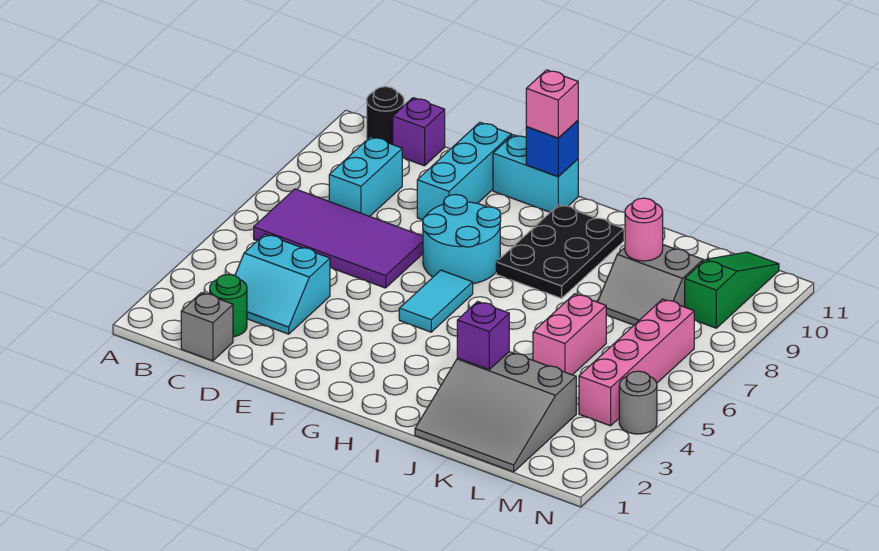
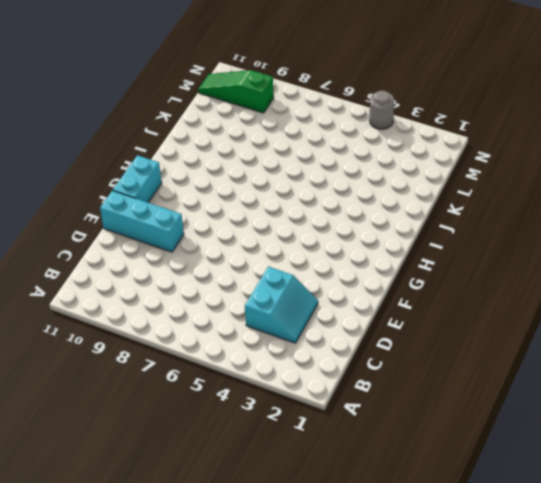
none -> purple tile B6:E7 level 1
none -> black round brick B11 level 1
none -> grey brick C1 level 1

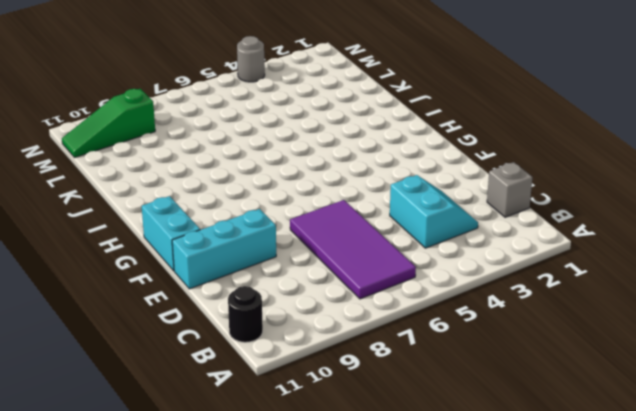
none -> green round brick C2 level 1
none -> cyan brick C8:C9 level 1
none -> purple brick C11 level 1

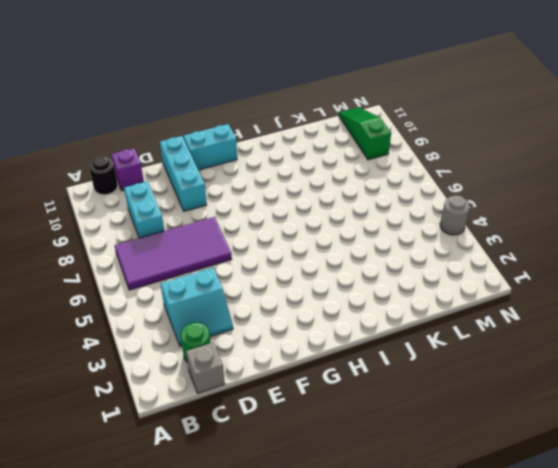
none -> cyan round brick F7:G8 level 1
none -> cyan tile G5:G6 level 1
none -> black plate H8:I10 level 1

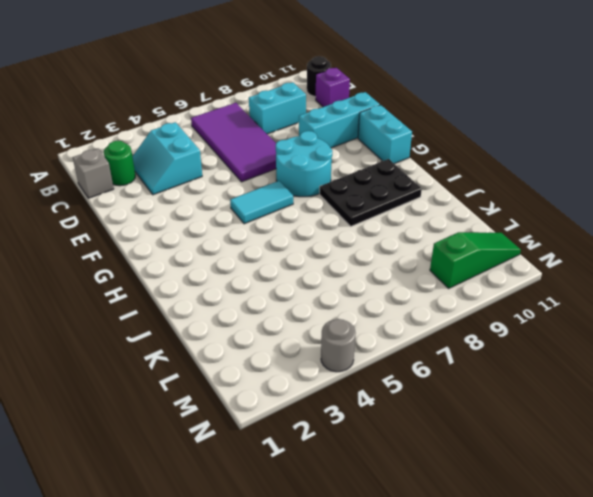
none -> grey slope J1:L3 level 1 top 3
none -> pink brick K5:K6 level 1
none -> grey slope K8:L9 level 1 top 9

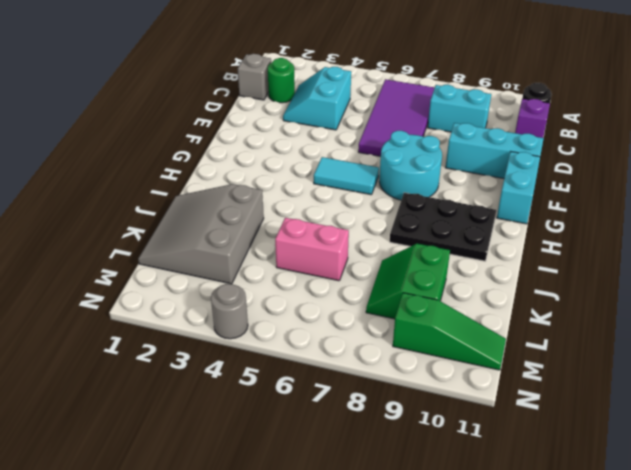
green slope K8:L9 level 1 top 9 -> grey slope K8:L9 level 1 top 9
none -> pink brick M4:M7 level 1
none -> blue brick G11 level 2
none -> purple brick J3 level 2

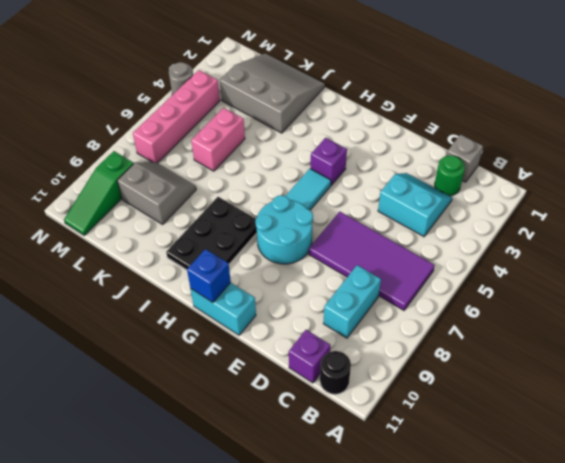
purple brick G4 level 1 -> purple brick J3 level 2
none -> cyan brick E9:E11 level 1
none -> pink round brick K9 level 2
none -> pink brick G11 level 3

